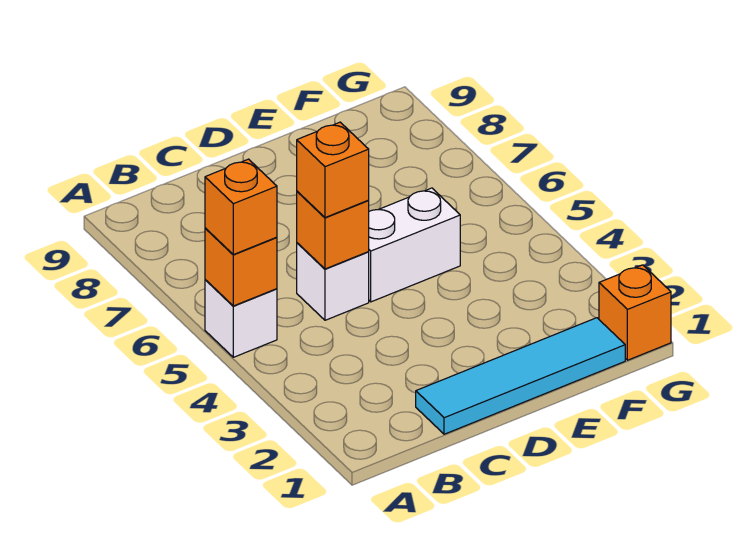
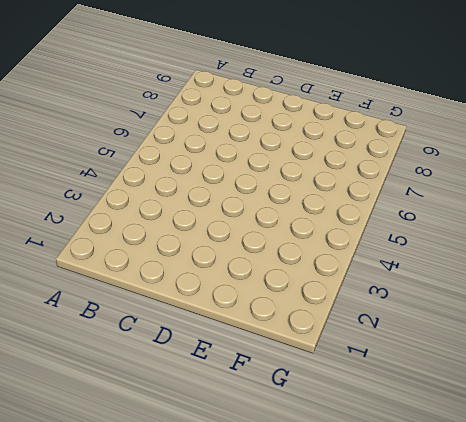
none -> white brick A5 level 1
none -> cyan tile C1:F1 level 1

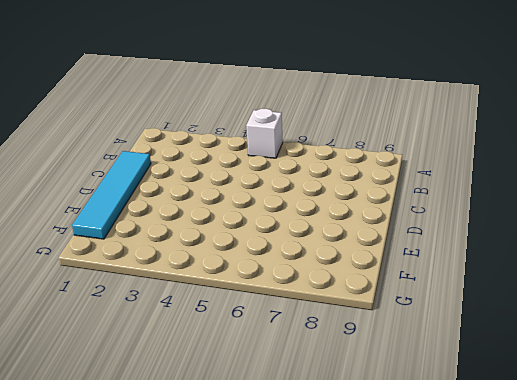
none -> white brick C5 level 1
none -> white brick D5:E5 level 1

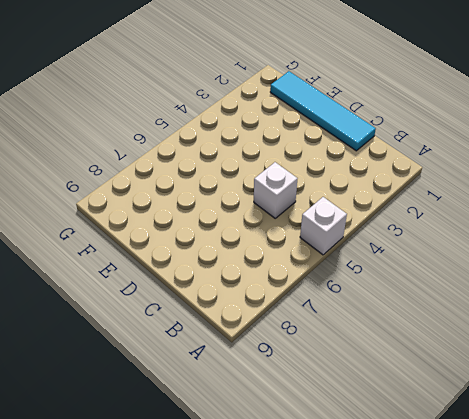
none -> white brick D5:E5 level 1
none -> orange brick G1 level 1

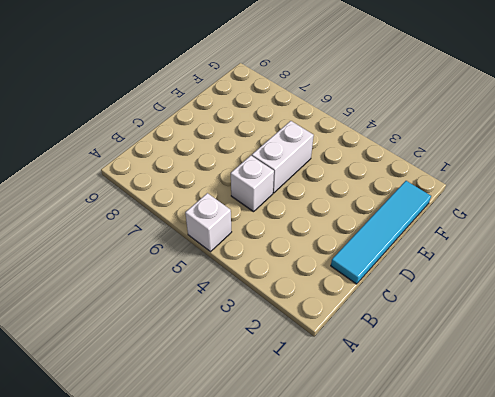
none -> orange brick G1 level 1
none -> orange brick A5 level 2

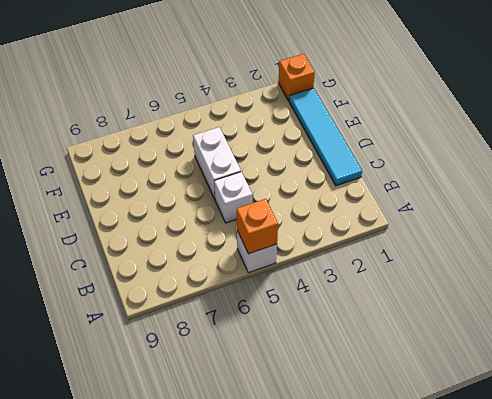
none -> orange brick C5 level 2
none -> orange brick A5 level 3

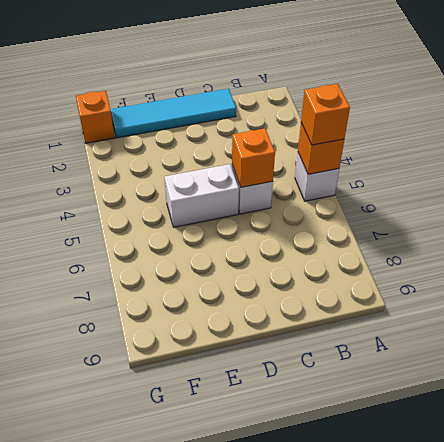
none -> orange brick C5 level 3

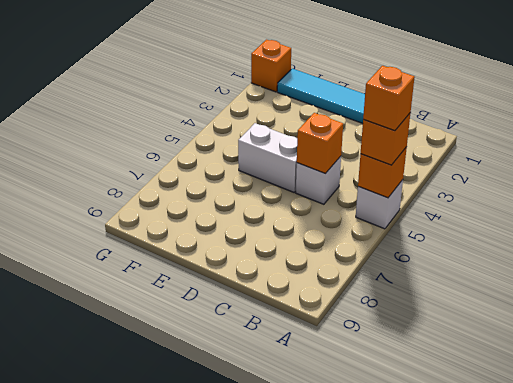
orange brick A5 level 4 -> orange brick C5 level 3

